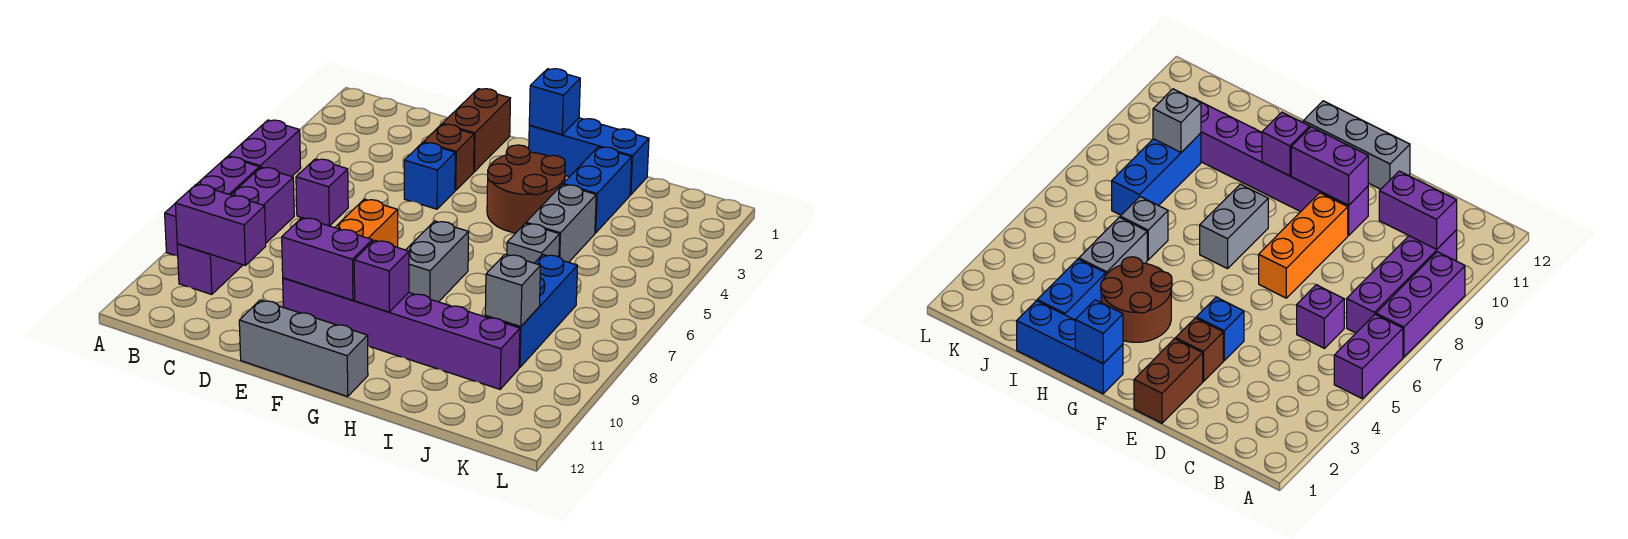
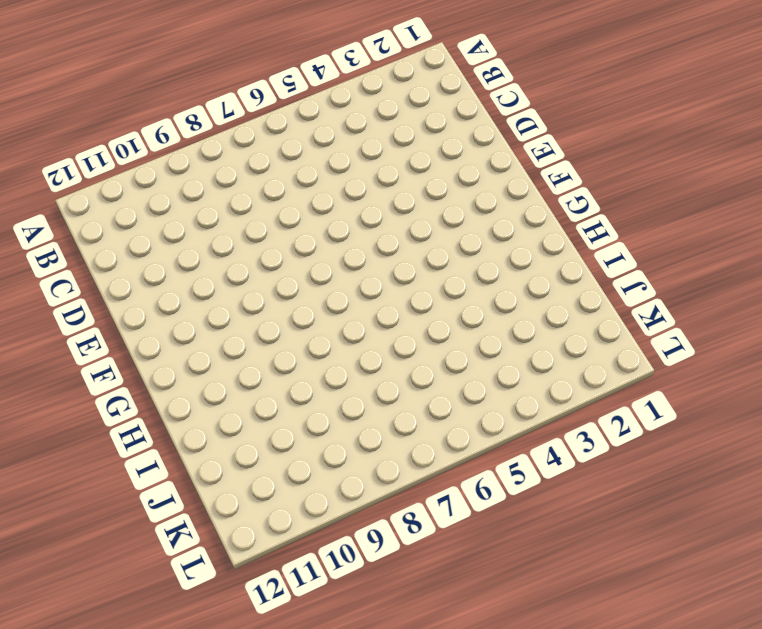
none -> purple brick A5:A6 level 1
none -> purple brick A7:A9 level 1
none -> purple brick B7:B10 level 1

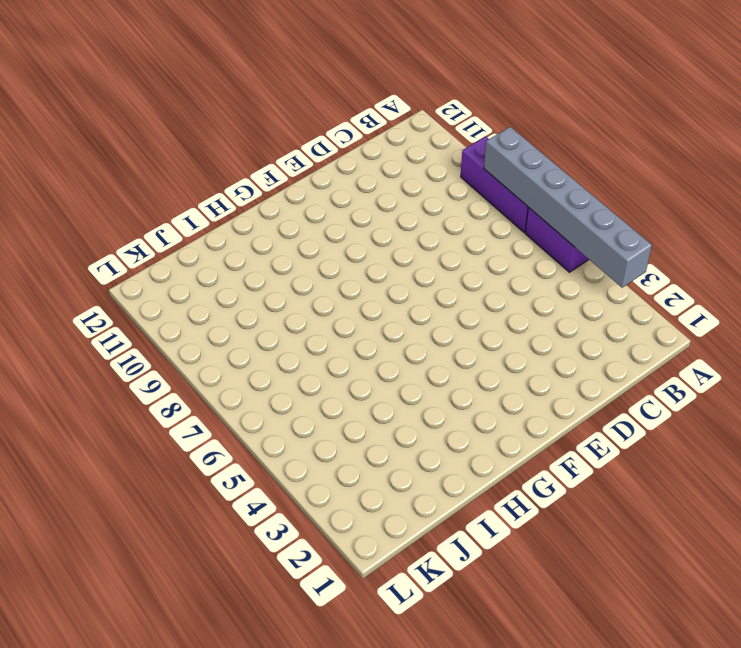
grey brick A3:A8 level 2 -> none
none -> purple brick B7:B10 level 1
none -> purple brick C6 level 1
none -> brown brick E1:E2 level 1

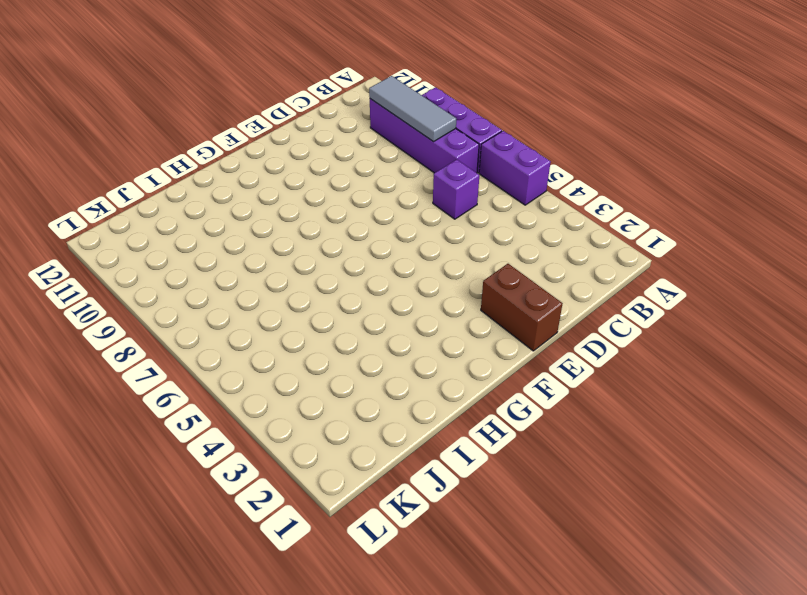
grey tile B8:B10 level 2 -> purple brick B10:C10 level 2
none -> brown brick E3 level 1
none -> blue brick E4 level 1
none -> orange brick E7:E9 level 1

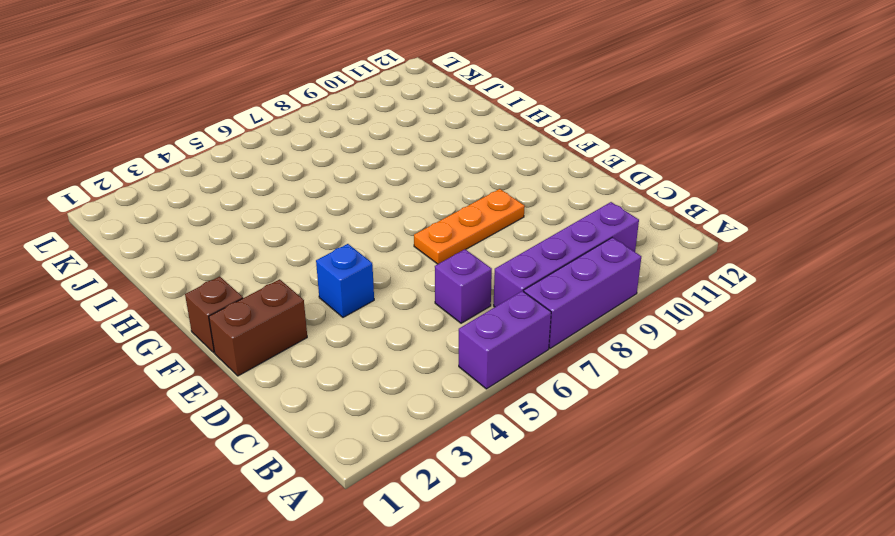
orange plate E7:E9 level 1 -> orange brick E7:E9 level 1
brown brick F1 level 1 -> brown brick E3 level 1
none -> purple brick E10:J10 level 1
none -> grey brick E12:G12 level 1
none -> blue brick G1:I1 level 1

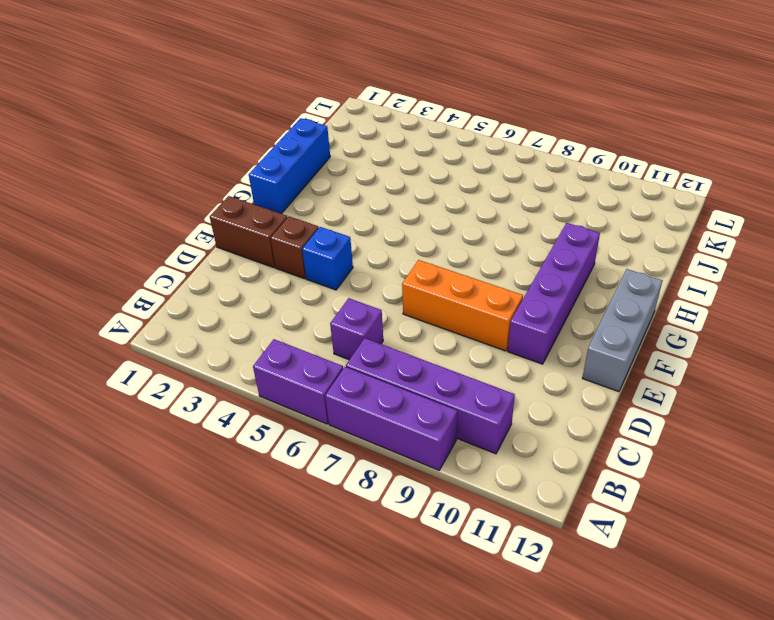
purple brick E10:H10 level 1 -> purple brick E10:J10 level 1
none -> brown round brick G3:H4 level 1
none -> grey brick G7:G8 level 1
none -> blue brick I2:I3 level 1

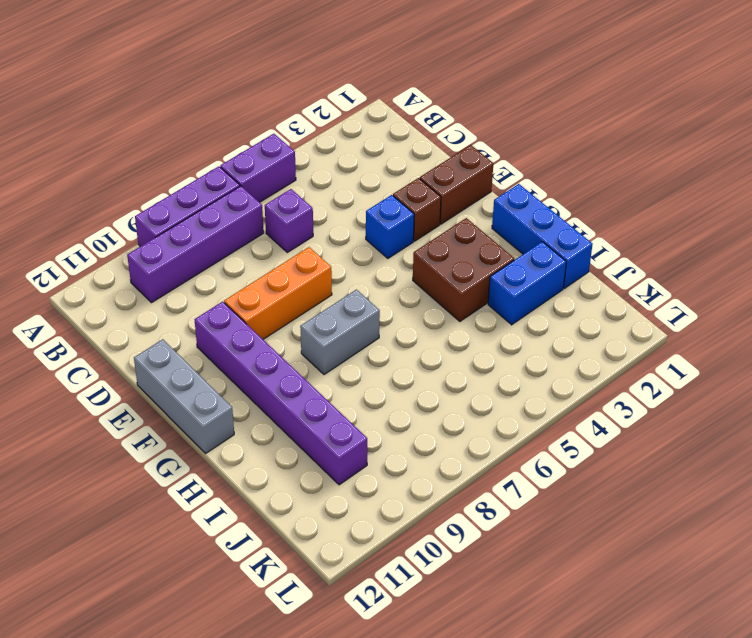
brown brick G3:H4 level 1 -> brown round brick G3:H4 level 1
none -> grey brick I4:I5 level 1
none -> grey brick I6 level 1
none -> blue brick J7:J9 level 1

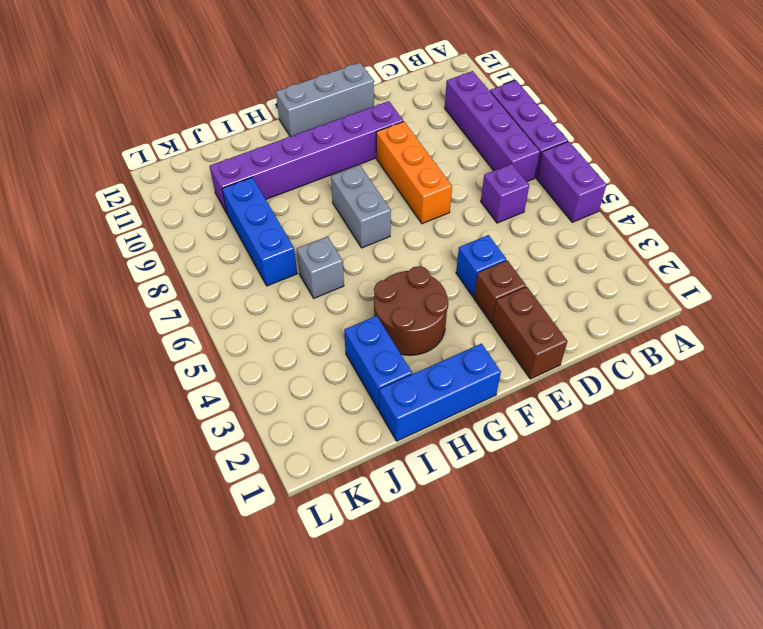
none -> grey brick I4:I5 level 1
none -> purple brick B10:C10 level 2
none -> purple brick E10:F10 level 2

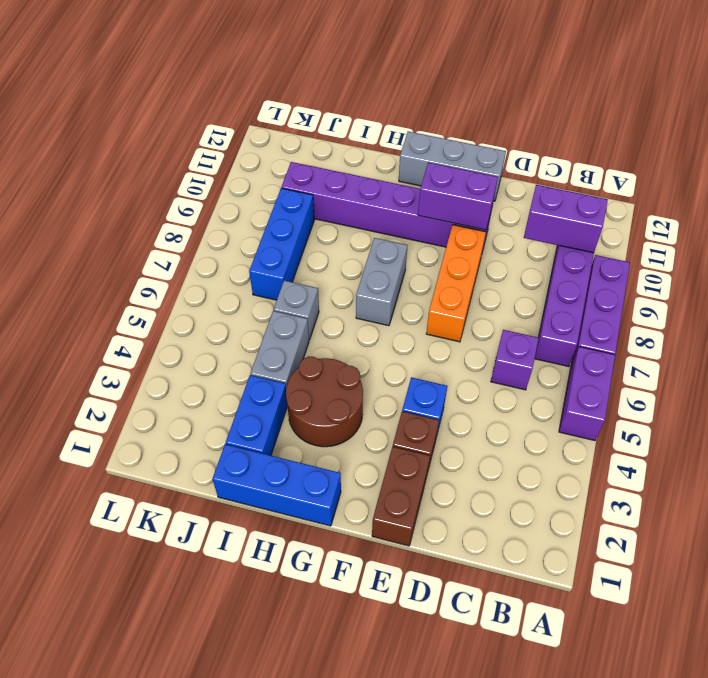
none -> blue brick G1 level 2
none -> purple brick G10 level 2
none -> grey brick J9 level 2

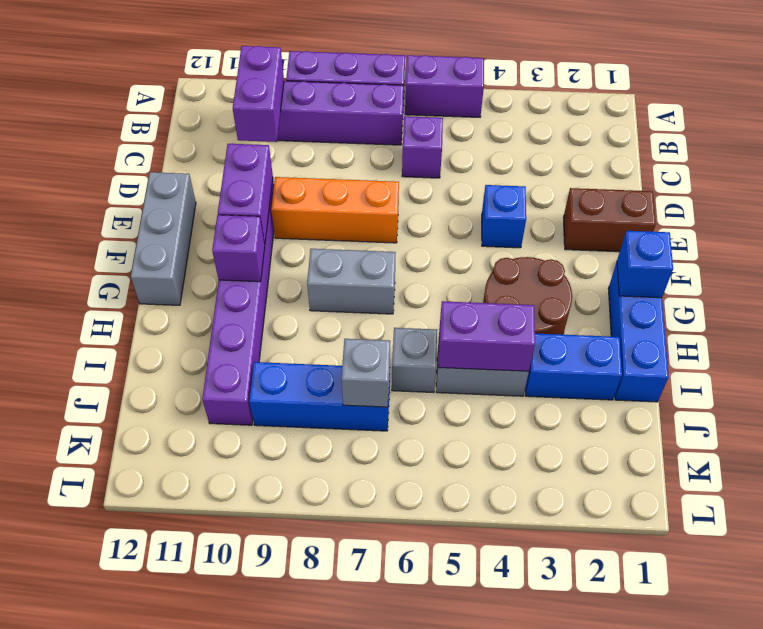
purple brick I4:I5 level 2 -> none
grey brick J7 level 2 -> grey brick J9 level 2
none -> brown brick E3 level 1

